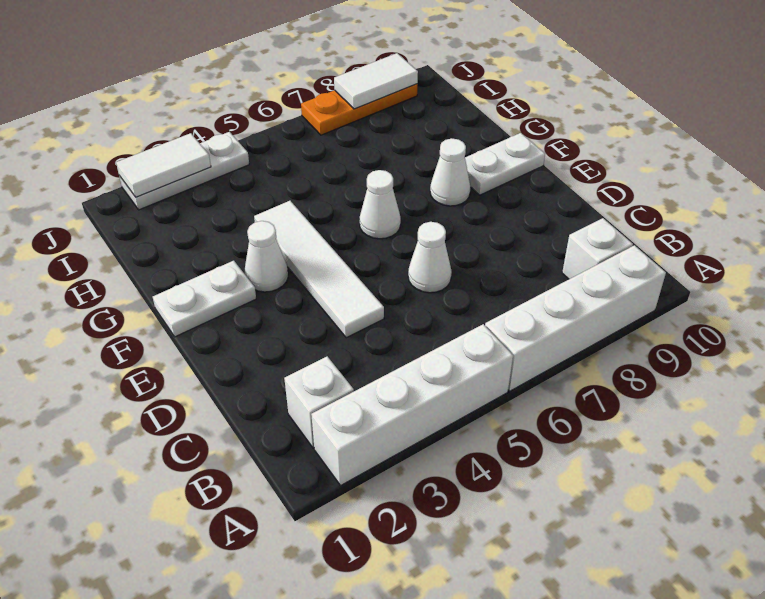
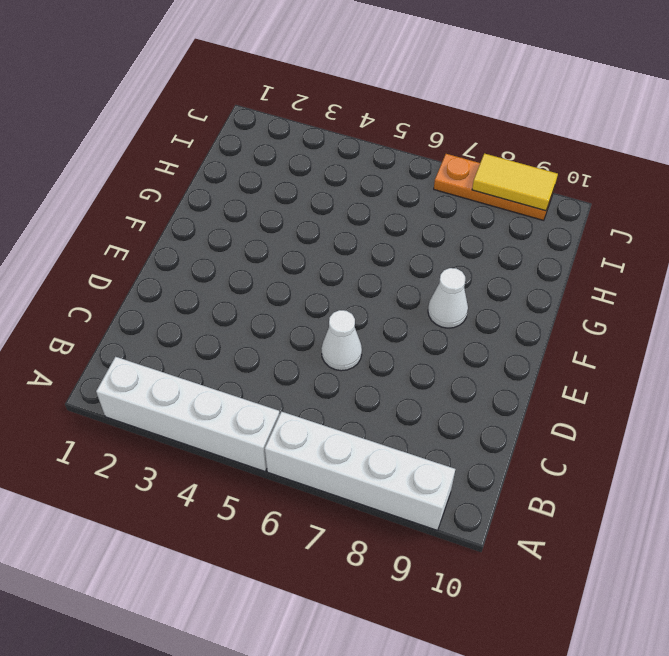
yellow tile J8:J9 level 2 -> white tile J8:J9 level 2
none -> white brick B2 level 1
none -> white brick B9 level 1
none -> white tile D4:G4 level 1

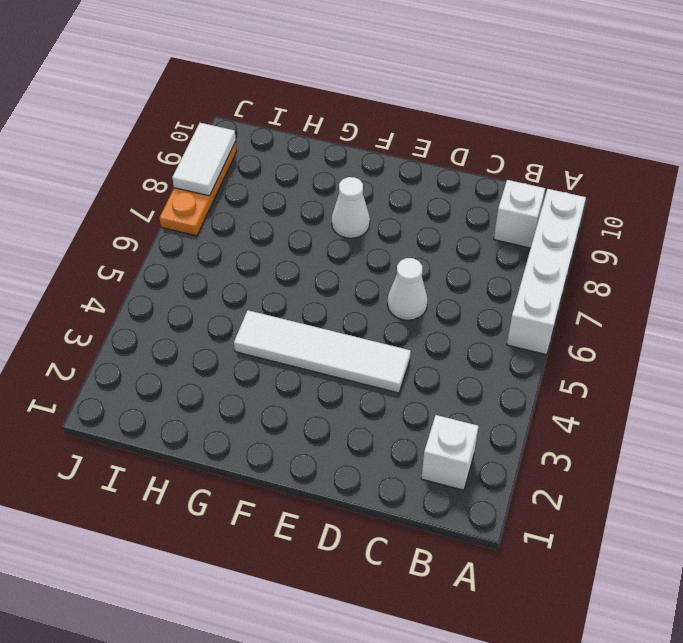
none -> white brick A2:A5 level 1
none -> white plate F1:F2 level 1
none -> white cone F3 level 1

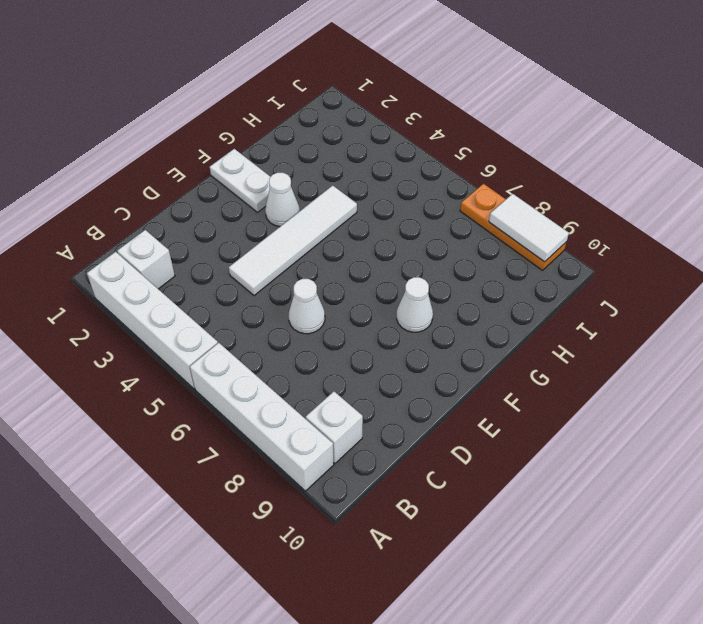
none -> white cone F6 level 1
none -> white plate F9:F10 level 1
none -> white plate J2:J4 level 1

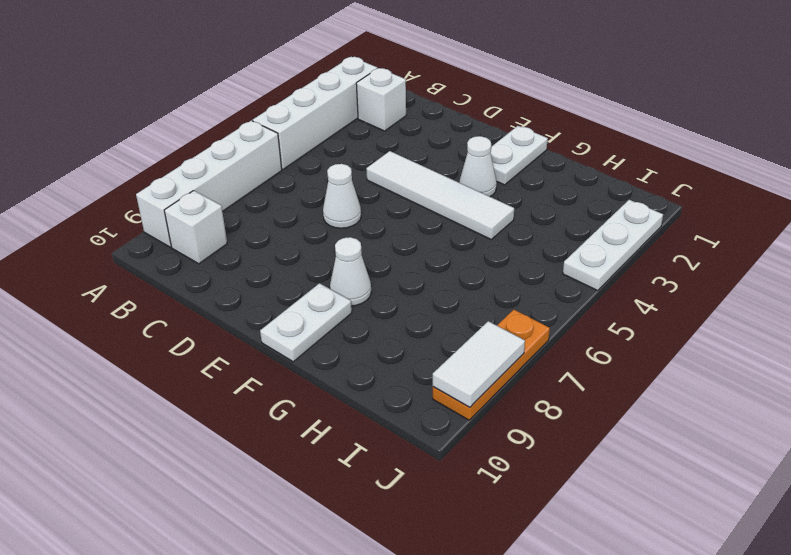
none -> white cone F6 level 1
none -> white tile J2:J3 level 2

